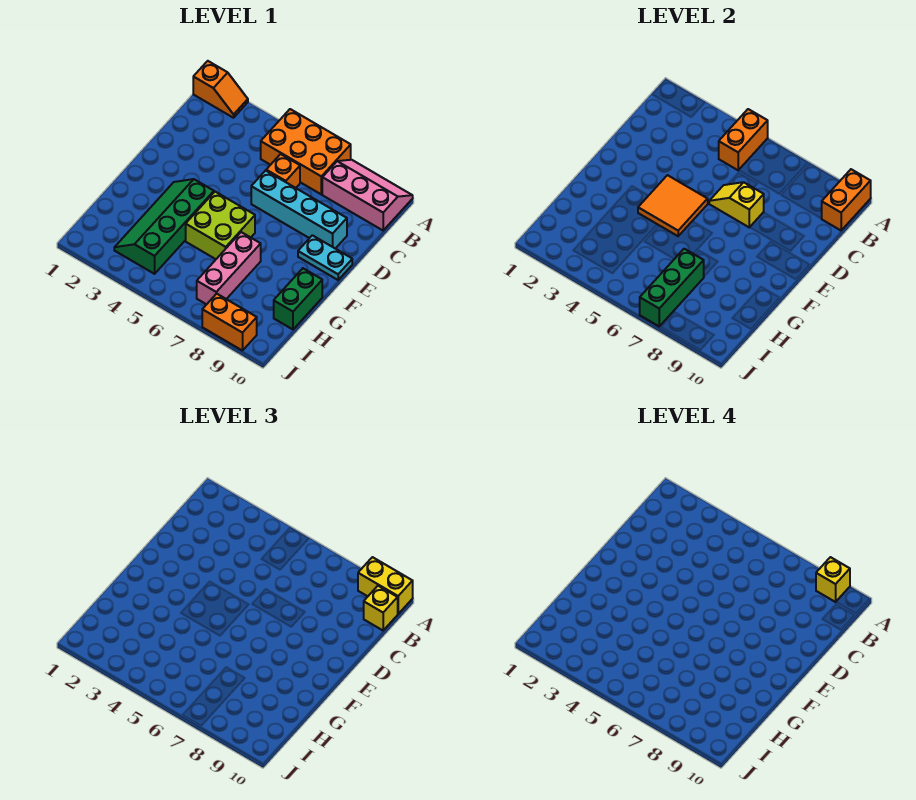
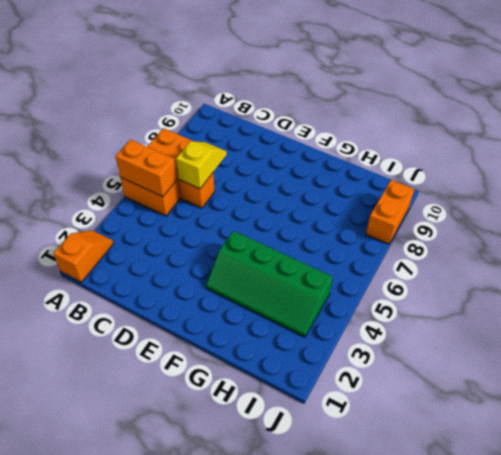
yellow slope C6:C7 level 2 top 6 -> yellow slope D6:D7 level 2 top 7
none -> pink slope A8:B10 level 1 top B
none -> cyan brick D6:D9 level 1
none -> cyan plate E9:E10 level 1

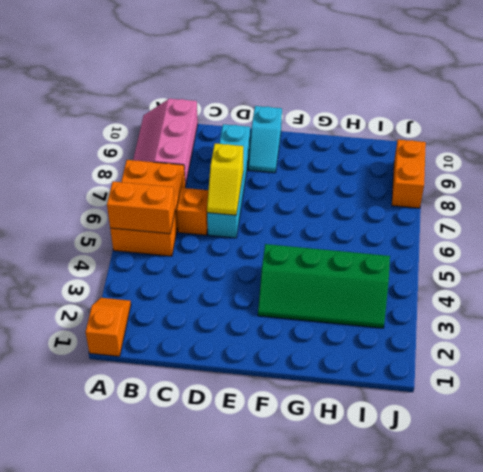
cyan slope E9:E10 level 1 top 10 -> cyan plate E9:E10 level 1
none -> lime brick F5:G6 level 1
none -> pink brick G7:I7 level 1
none -> green brick G10:H10 level 1

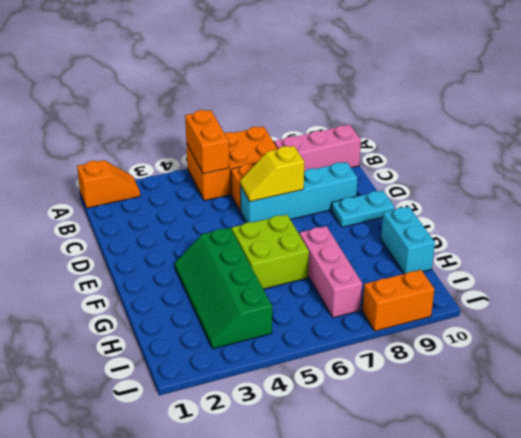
cyan brick G10:H10 level 1 -> green brick G10:H10 level 1
none -> orange brick A10:B10 level 2
none -> orange tile E4:F5 level 2
none -> green brick H7:J7 level 2

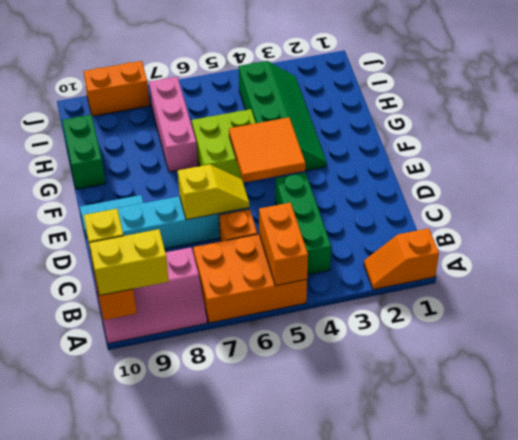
green brick B4:D4 level 1 -> green brick H7:J7 level 2
none -> yellow brick A9 level 4

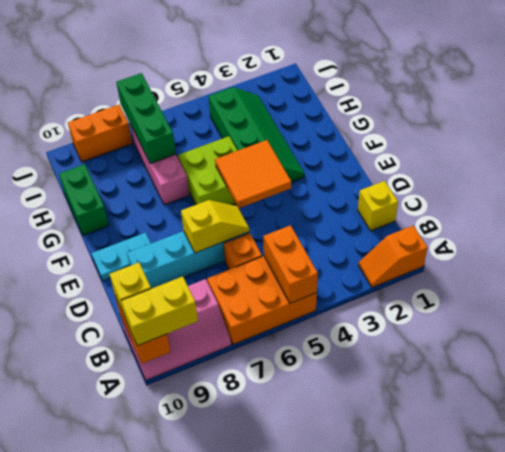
yellow brick C1 level 1 -> yellow brick A9 level 4

